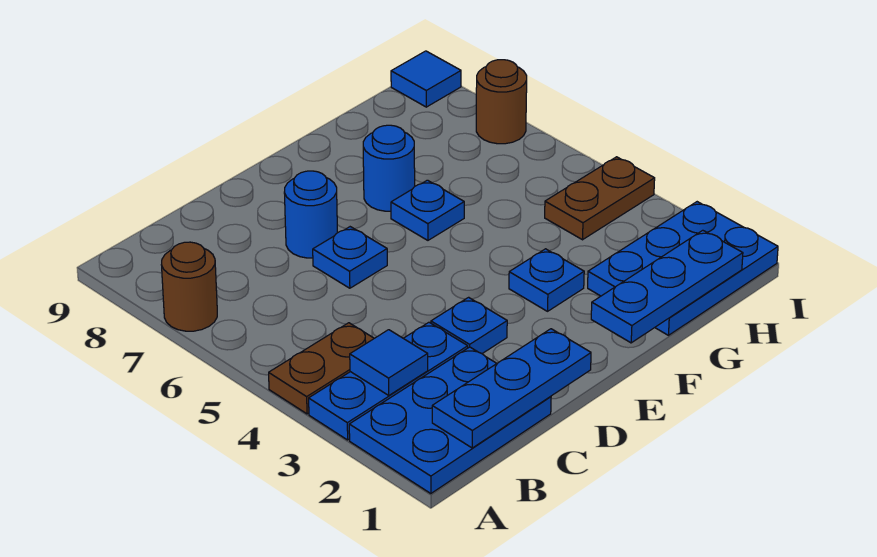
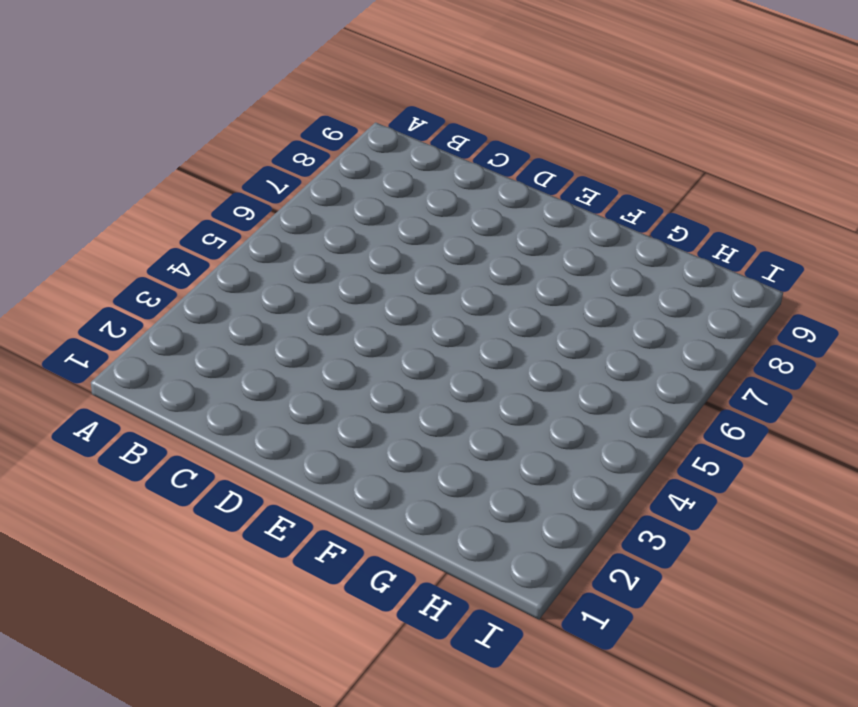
none -> blue plate A1:C2 level 1
none -> blue plate A3:C3 level 1
none -> brown plate A4:B4 level 1

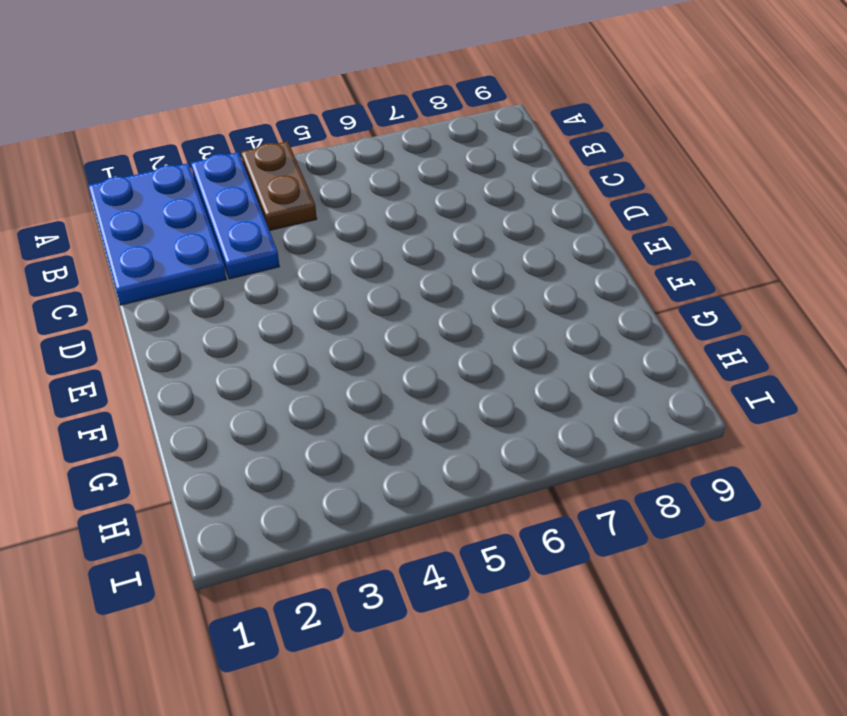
none -> brown round brick A7 level 1
none -> blue plate D3 level 1
none -> blue plate D6 level 1

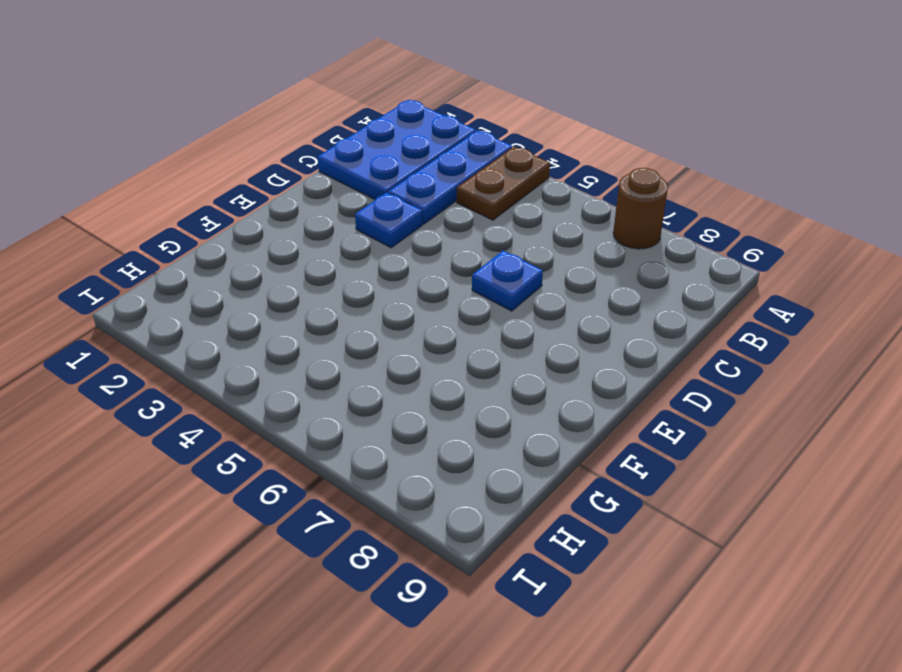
none -> blue round brick D7 level 1
none -> blue plate F3 level 1
none -> blue plate F6 level 1

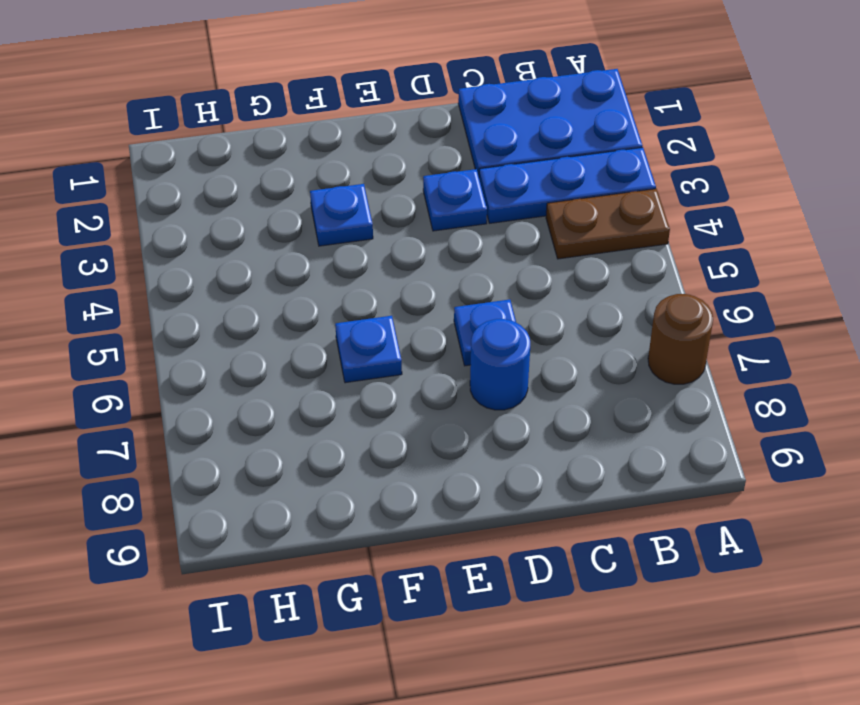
none -> blue round brick F7 level 1
none -> blue plate G1:I2 level 1
none -> brown plate H4:I4 level 1

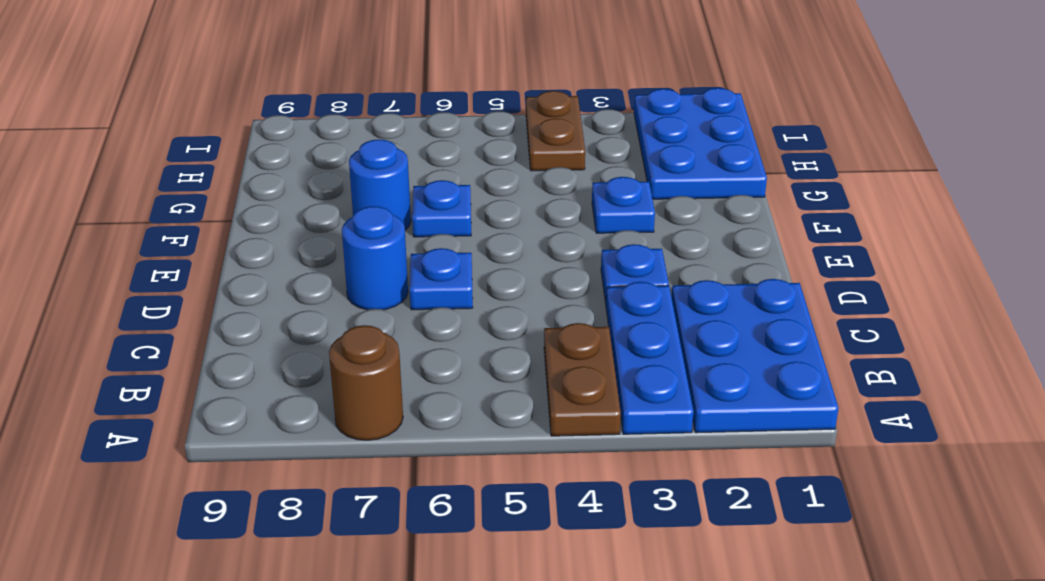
none -> brown round brick I7 level 1
none -> blue tile I9 level 1
none -> blue plate B1:D1 level 2

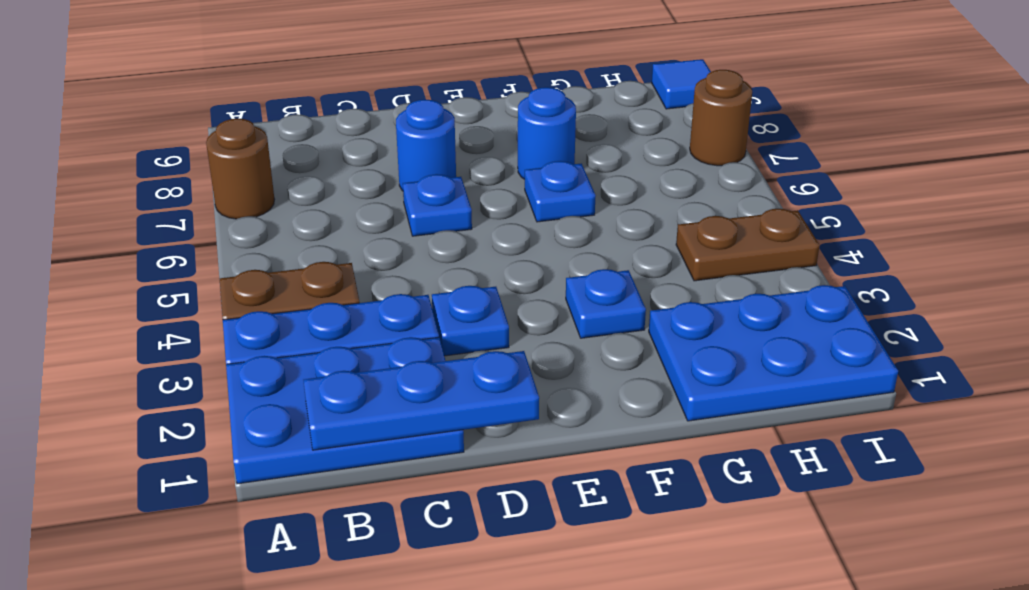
none -> blue tile B3 level 2
none -> blue plate F1:H1 level 2

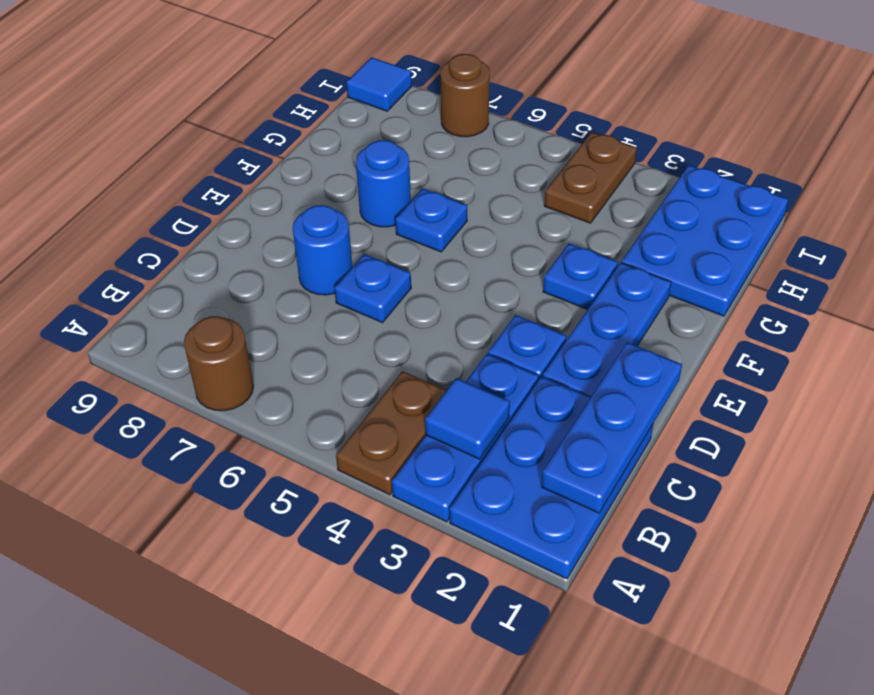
blue plate D2:F2 level 1 -> blue plate F1:H1 level 2

